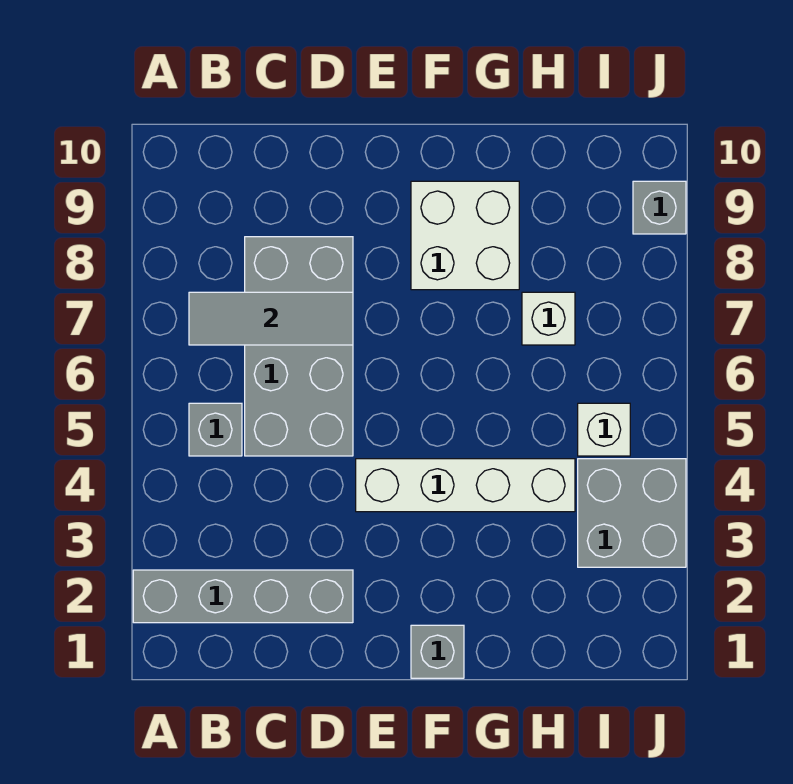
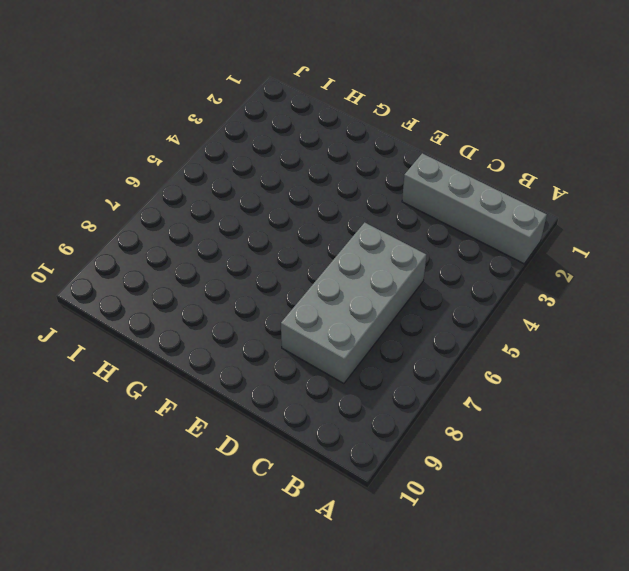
none -> grey brick B5 level 1
none -> white brick E4:H4 level 1

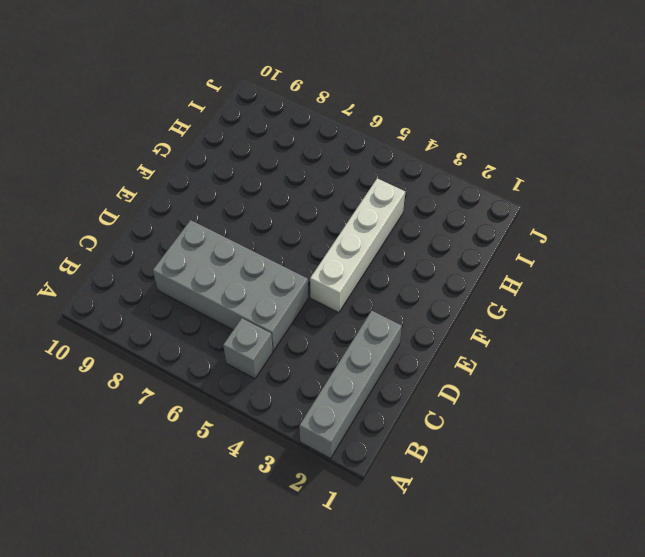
none -> grey brick F1 level 1
none -> white brick F8:G9 level 1

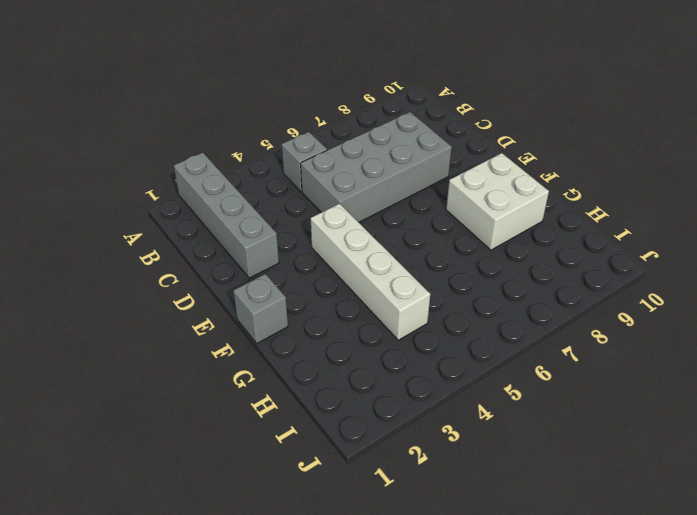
none -> white brick H7 level 1
none -> grey brick I3:J4 level 1

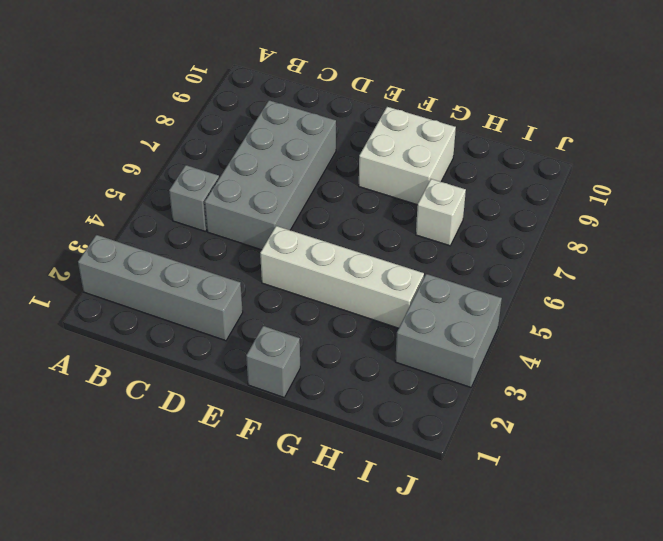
none -> white brick I5 level 1
none -> grey brick J9 level 1

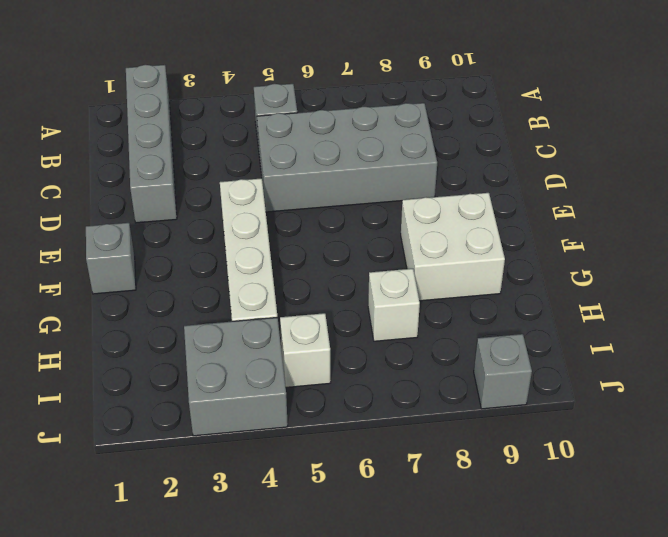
none -> grey tile B7:D7 level 2

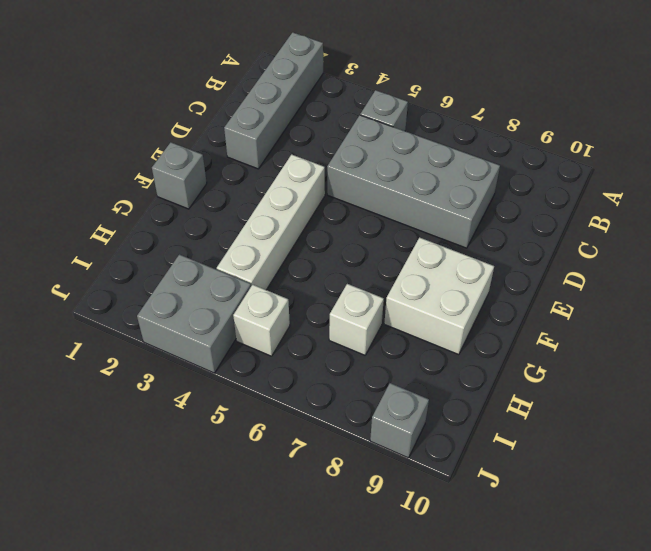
none -> grey tile B7:D7 level 2

